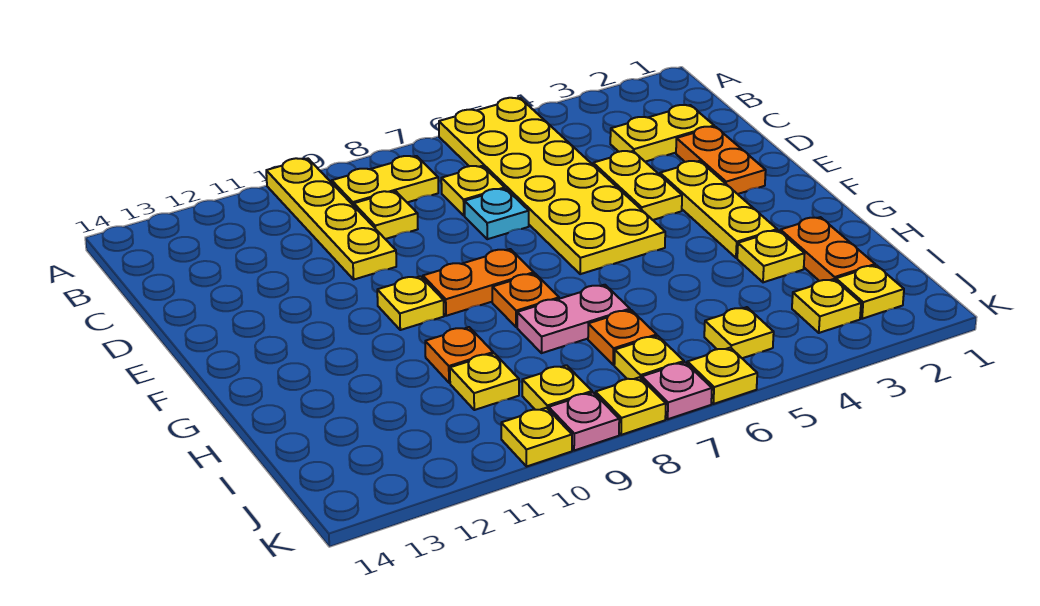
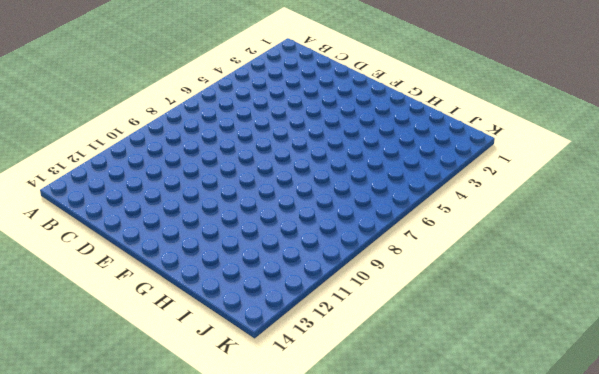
none -> yellow plate A5:F6 level 1
none -> yellow plate A10:D10 level 1
none -> yellow plate B8:B9 level 1

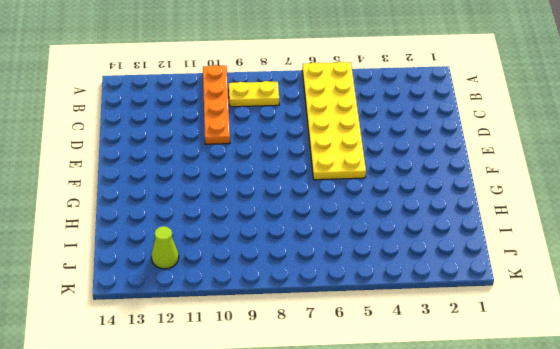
orange plate A10:D10 level 1 -> yellow plate A10:D10 level 1
lime cone J12 level 1 -> none
none -> yellow plate C2:C3 level 1
none -> yellow plate C7 level 1
none -> yellow plate C9 level 1

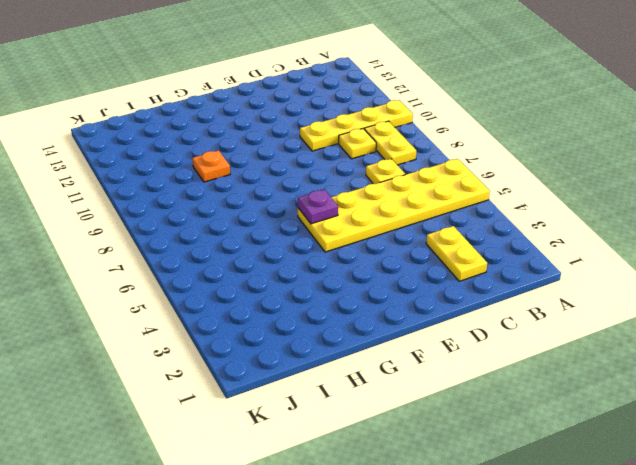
purple plate F6 level 2 -> none
none -> orange plate D2:E2 level 1
none -> yellow plate D4:E4 level 1
none -> cyan plate D7 level 1

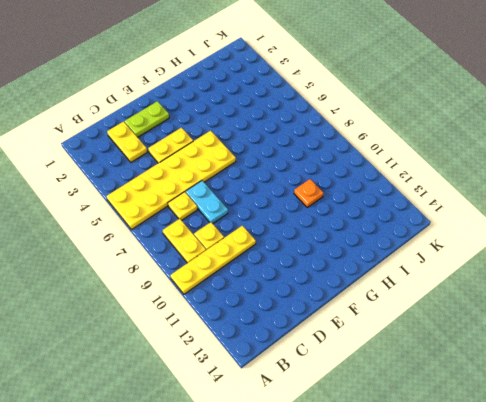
lime plate D2:E2 level 1 -> orange plate D2:E2 level 1
cyan plate D7:D8 level 1 -> cyan plate D7 level 1
none -> yellow plate E3:G3 level 1
none -> orange plate F8:F9 level 1
none -> yellow plate F10 level 1

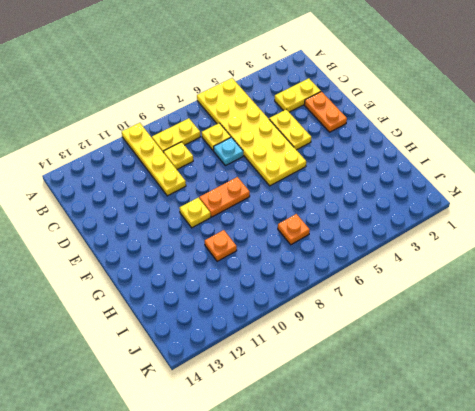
none -> yellow plate E3:G3 level 1
none -> orange plate G8 level 1
none -> orange plate H2:I2 level 1

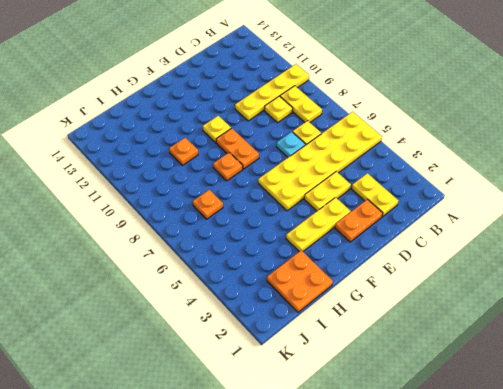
orange plate H1:I2 level 1 -> orange plate H2:I2 level 1
none -> yellow plate H3 level 1
none -> pink plate H7:H8 level 1
none -> yellow plate I10 level 1

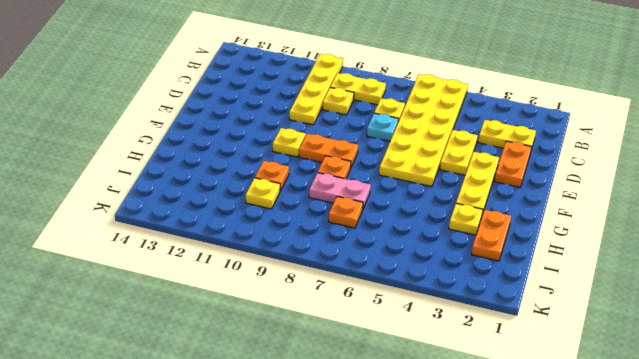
none -> yellow plate J2 level 1
none -> yellow plate J3 level 1
none -> yellow plate J5 level 1

